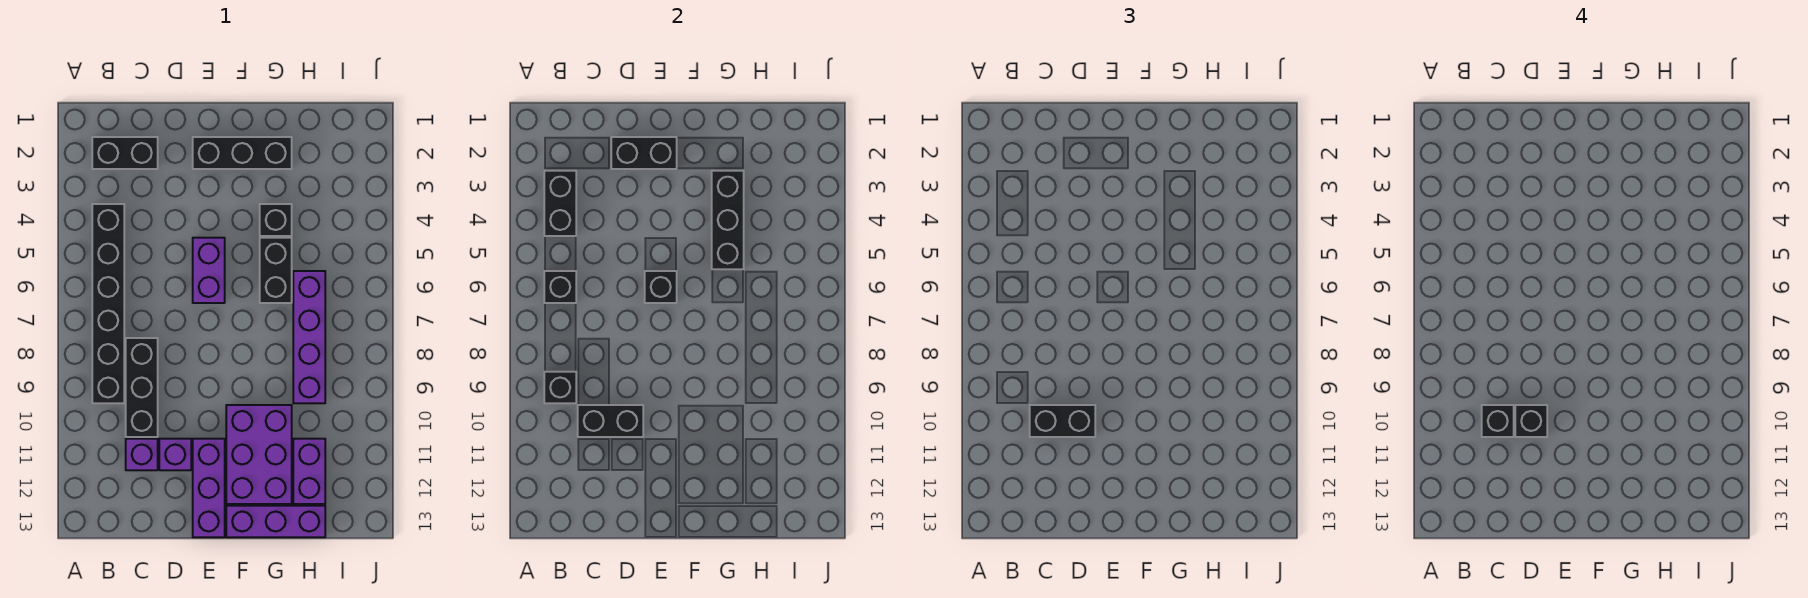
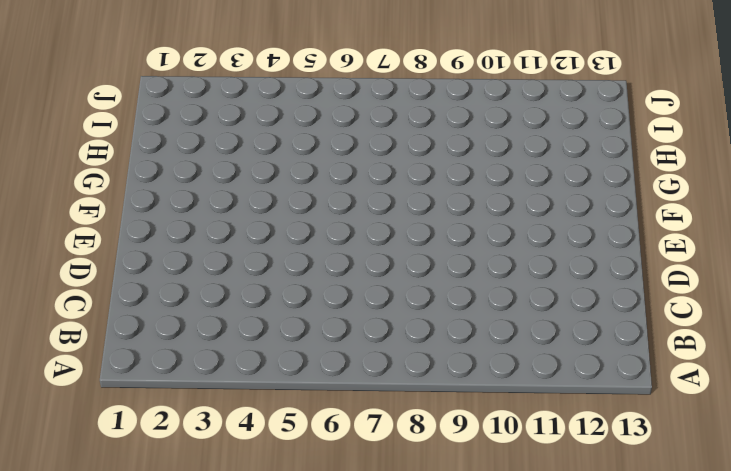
none -> black brick B2:C2 level 1
none -> black brick B4:B9 level 1
none -> black brick C8:C10 level 1

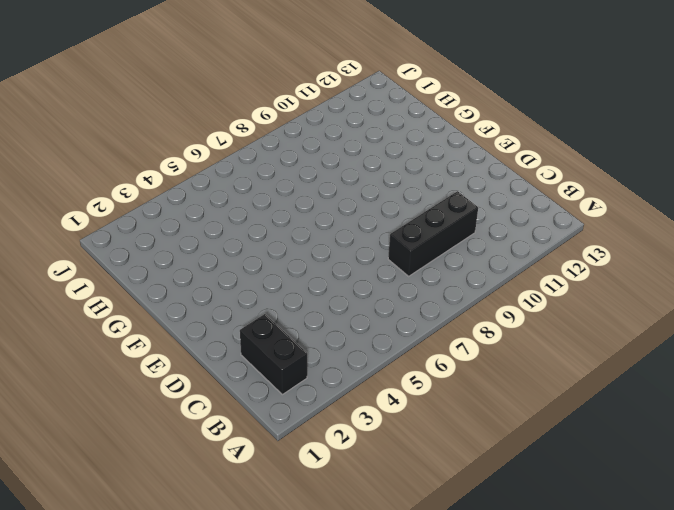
none -> black brick B4:B9 level 1
none -> purple brick C11 level 1
none -> purple brick D11 level 1

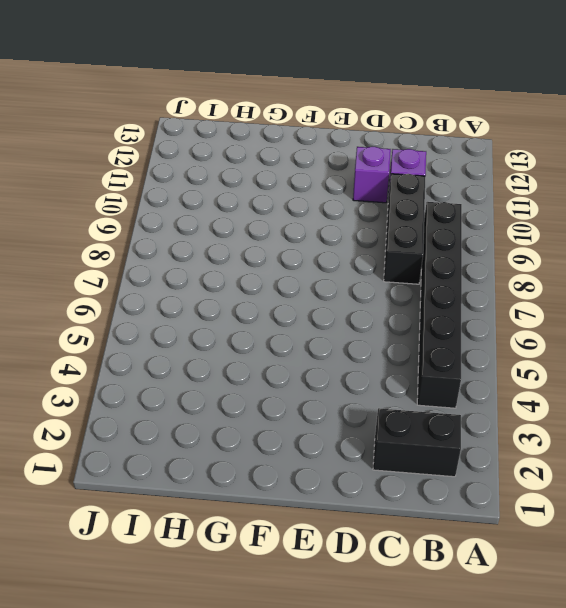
none -> black brick E2:G2 level 1
none -> purple brick E5:E6 level 1
none -> purple brick E11:E13 level 1

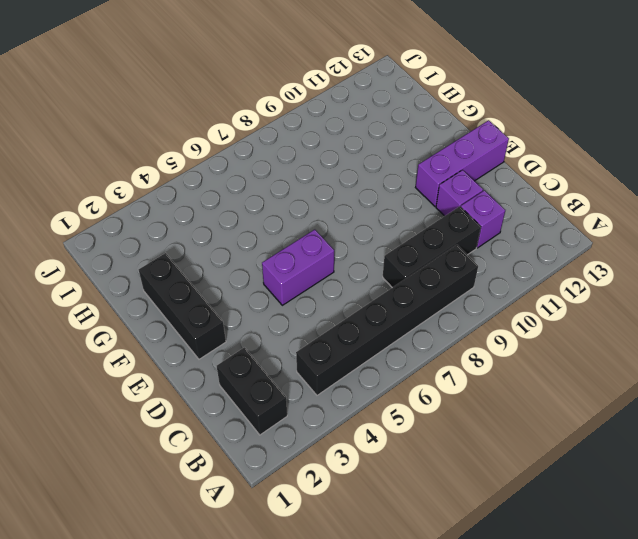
none -> purple brick F10:G12 level 1
none -> purple brick F13:H13 level 1
none -> black brick G4 level 1

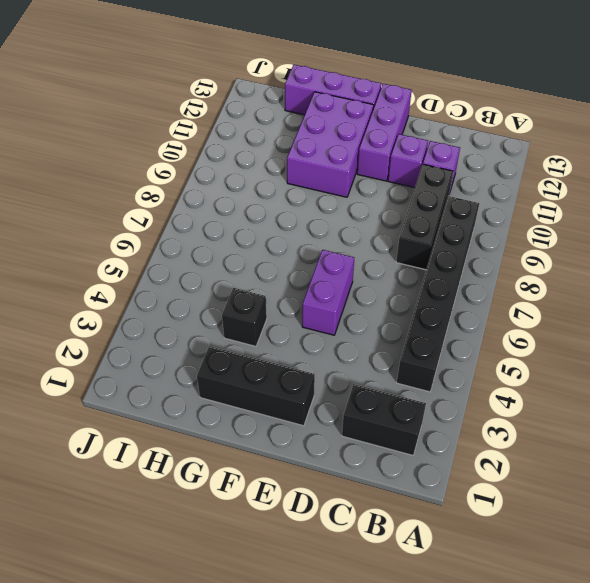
none -> black brick G5:G6 level 1
none -> purple brick H6:H9 level 1
none -> purple brick H11:H12 level 1

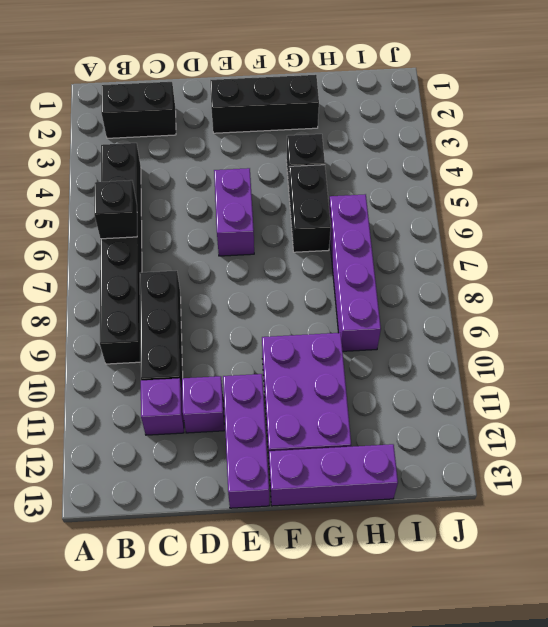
none -> purple brick H11:H12 level 1
none -> black brick B3:B4 level 2
none -> black brick B9 level 2

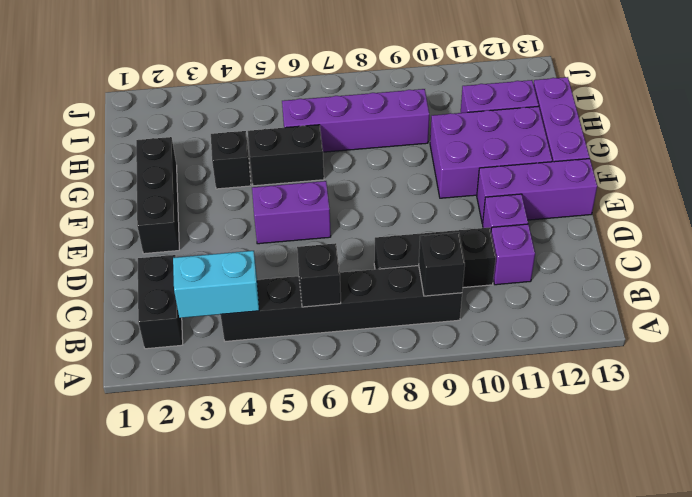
cyan brick B3:B4 level 2 -> black brick B3:B4 level 2
none -> black brick C10:D10 level 2
none -> black brick D2:E2 level 2
none -> black brick E6 level 2

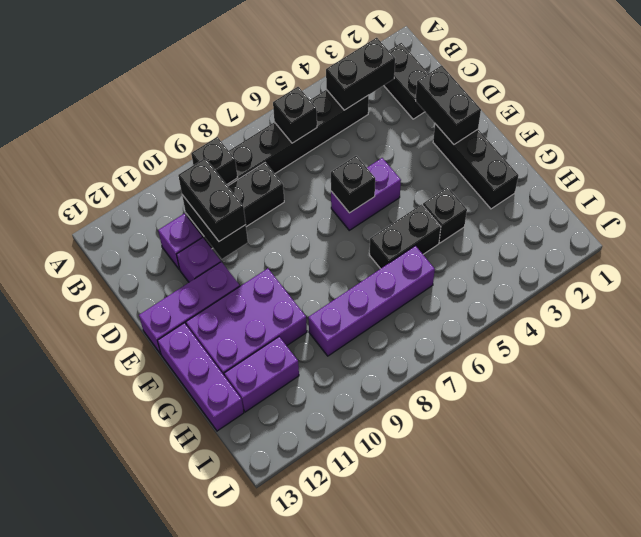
none -> black brick G3:G5 level 2
none -> black brick C10 level 4
none -> black brick D10 level 4

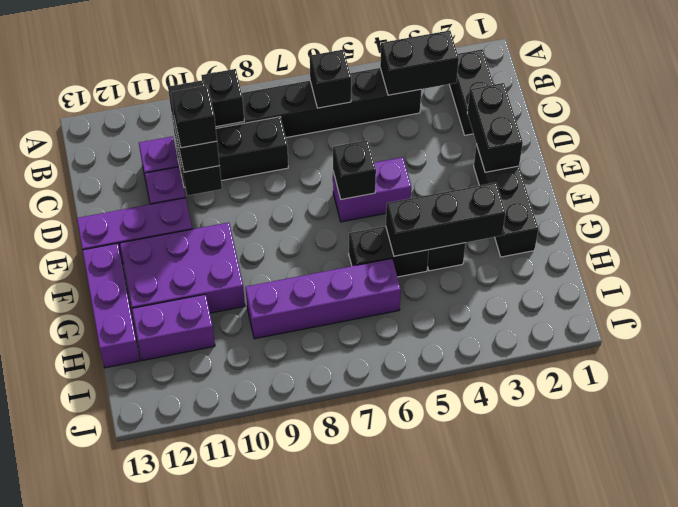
none -> black brick C10 level 4

